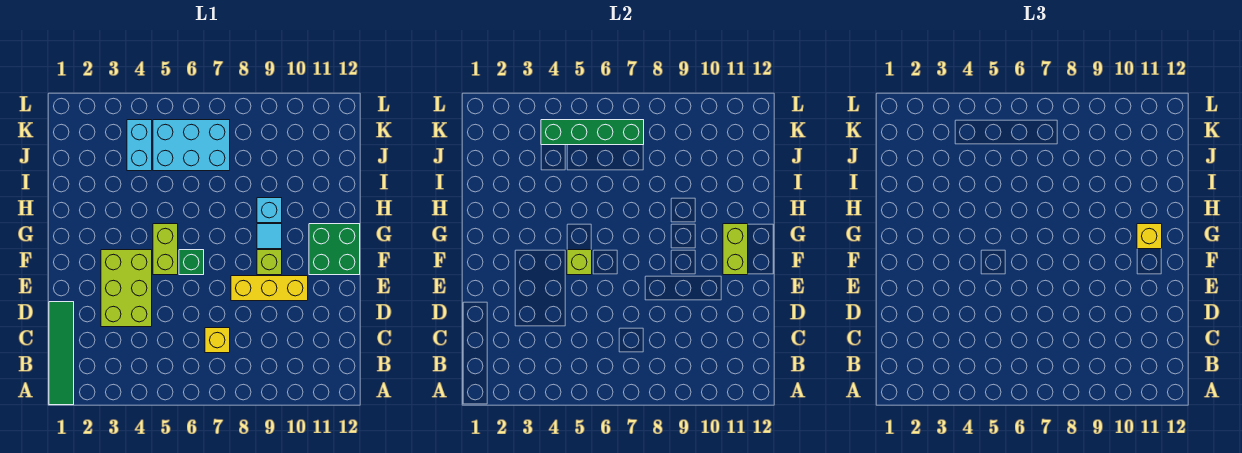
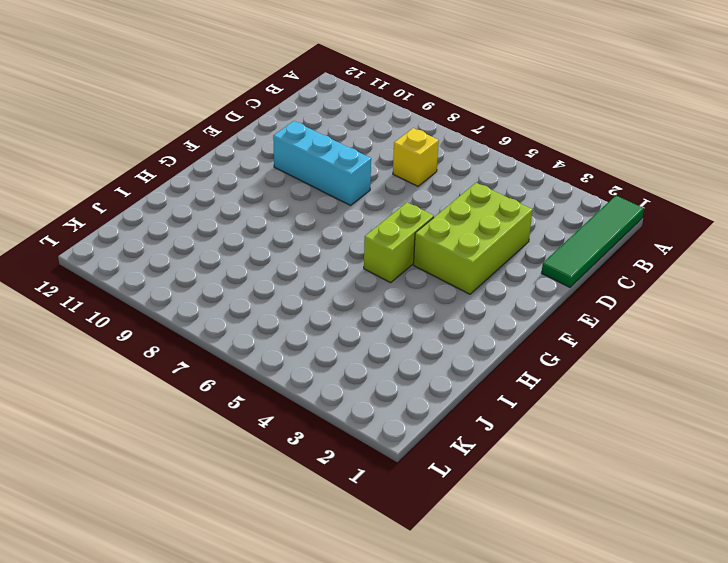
cyan brick E8:E10 level 1 -> yellow brick E8:E10 level 1
none -> green brick F6 level 1
none -> lime brick F9 level 1
none -> green brick F11:G12 level 1

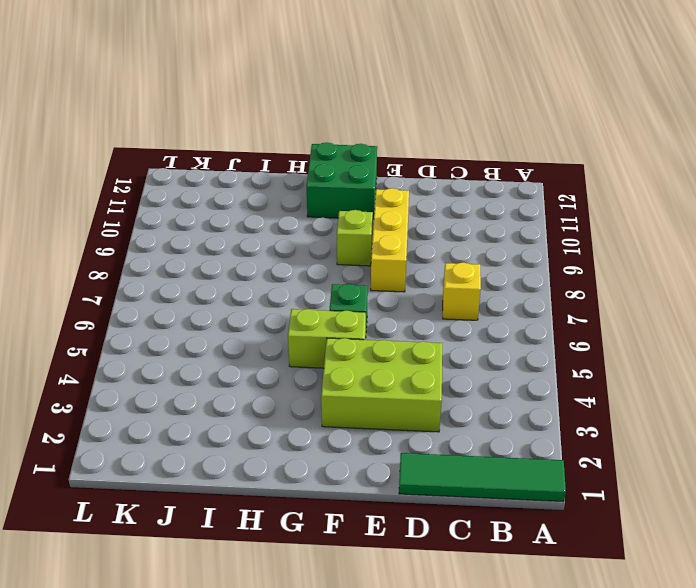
none -> cyan tile G9 level 1
none -> cyan brick H9 level 1
none -> cyan brick J4:K4 level 1

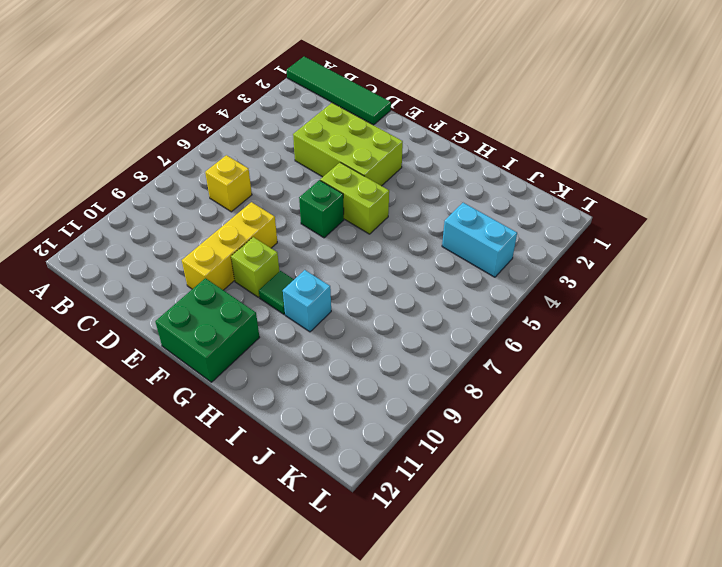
green tile G9 level 1 -> cyan tile G9 level 1
none -> cyan brick J5:K7 level 1
none -> lime brick F5 level 2
none -> lime brick F11:G11 level 2

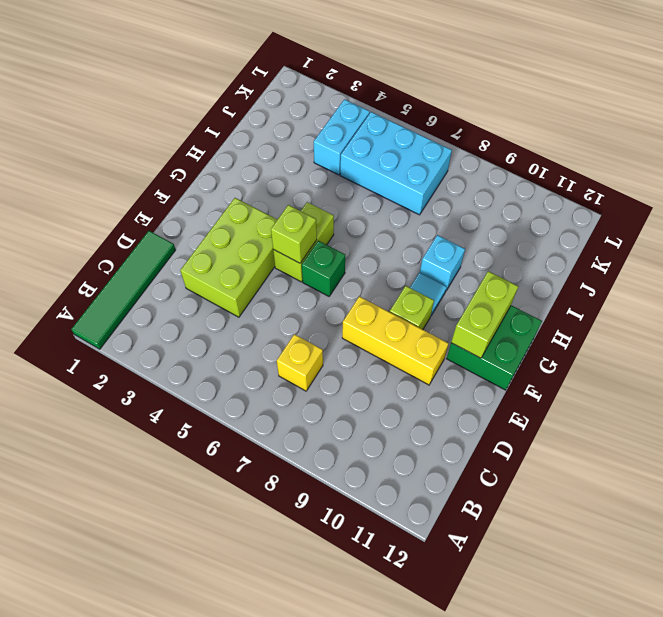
none -> green brick K4:K7 level 2
none -> yellow brick G11 level 3

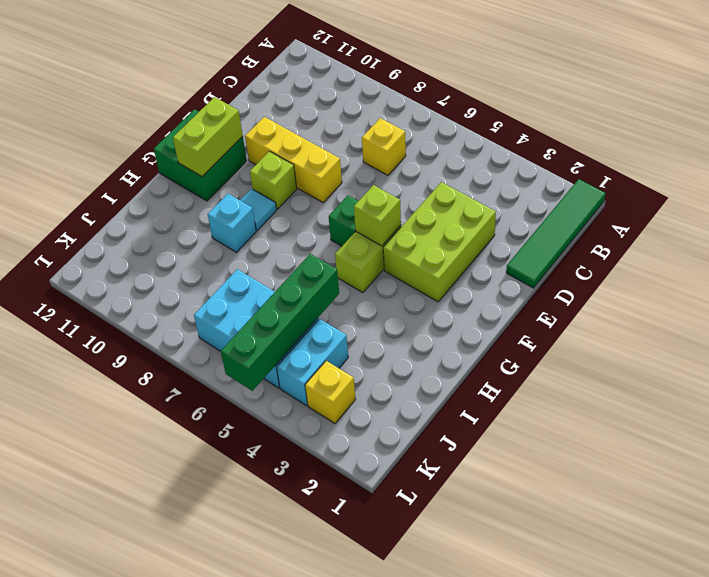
green brick I5:L5 level 2 -> green brick K4:K7 level 2
yellow brick K3 level 1 -> yellow brick G11 level 3

